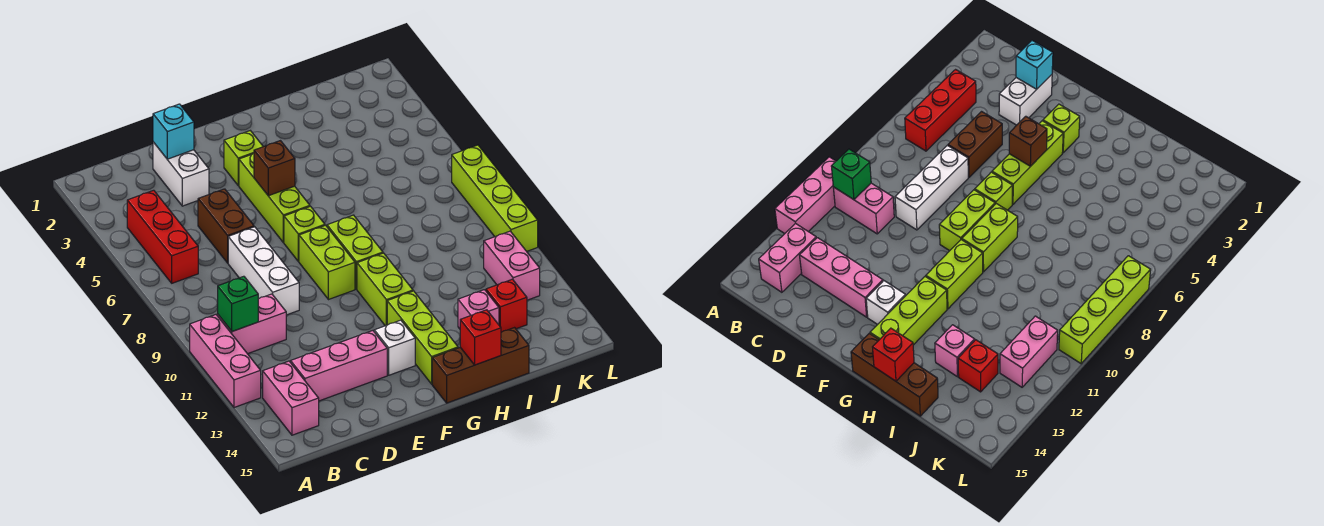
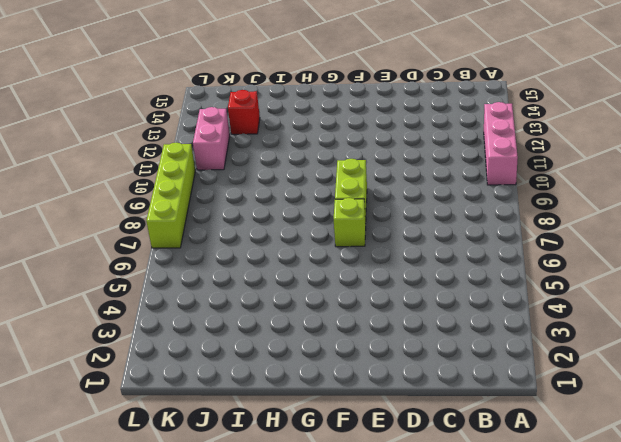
none -> red brick B4:B6 level 1
none -> pink brick B10:C10 level 1
none -> pink brick B13:B14 level 1

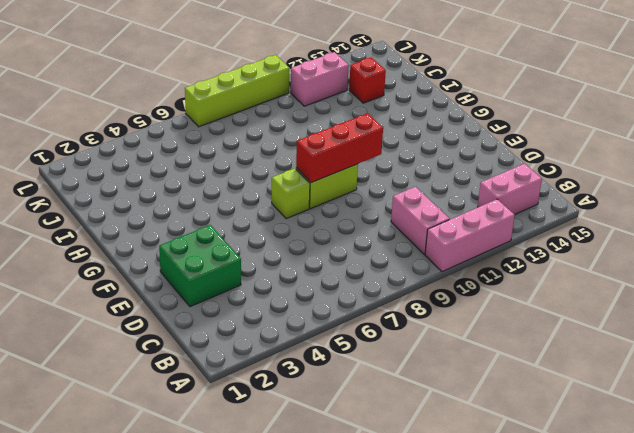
green brick D2:E3 level 1 -> white brick D2:D3 level 1
red brick F8:F10 level 2 -> red brick B4:B6 level 1
none -> pink brick C13:E13 level 1
none -> brown brick D5:D6 level 1
none -> white brick D7:D9 level 1

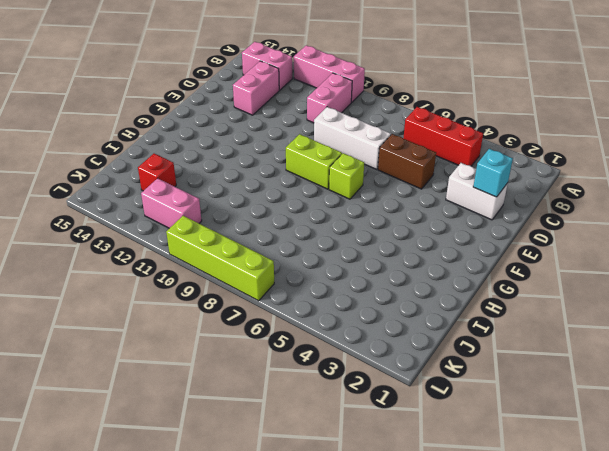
pink brick C13:D13 level 1 -> pink brick C13:E13 level 1
none -> lime brick F3 level 1
none -> lime brick F4:F6 level 1
none -> white brick F13 level 1

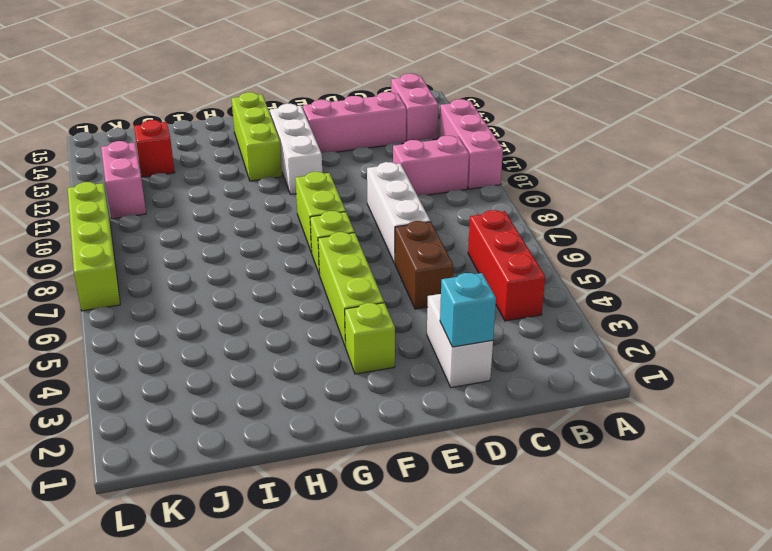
white brick F11:F13 level 1 -> white brick F13 level 1
none -> lime brick G8:G9 level 1
none -> lime brick G10:G11 level 1
none -> brown brick G15:I15 level 1

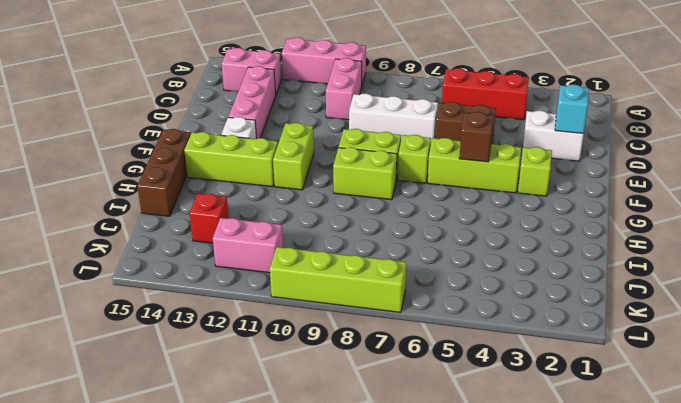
lime brick F11:G11 level 1 -> lime brick G10:G11 level 1
none -> pink brick I13 level 1
none -> green brick B10 level 2
none -> red brick H15 level 2

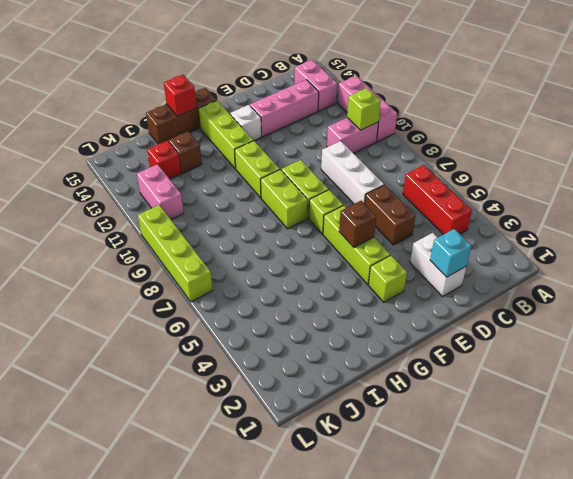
lime brick B10 level 2 -> green brick B10 level 2
brown brick I13 level 1 -> pink brick I13 level 1

